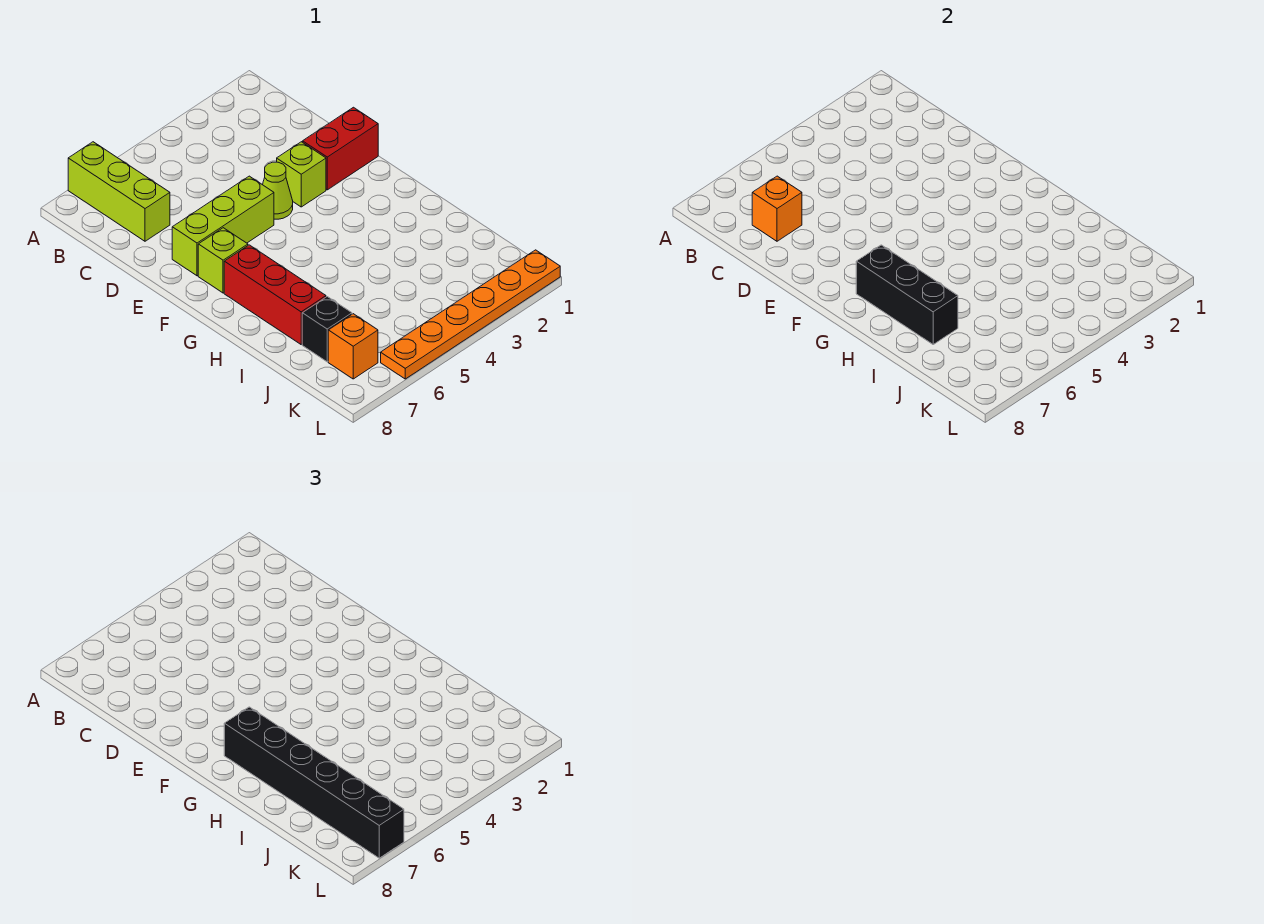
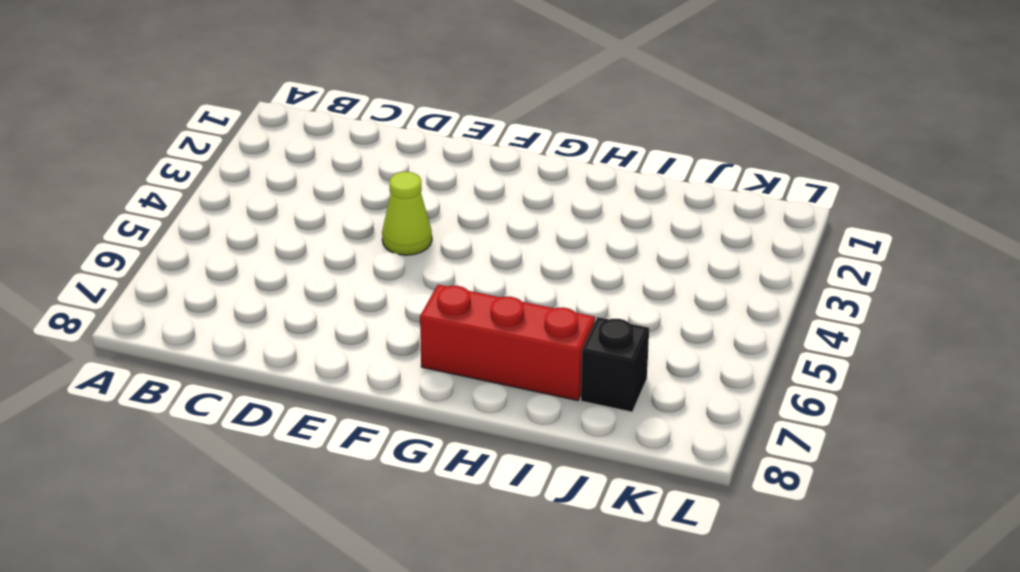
none -> lime brick A7:C7 level 1
none -> red brick E1:E2 level 1
none -> lime brick E3 level 1

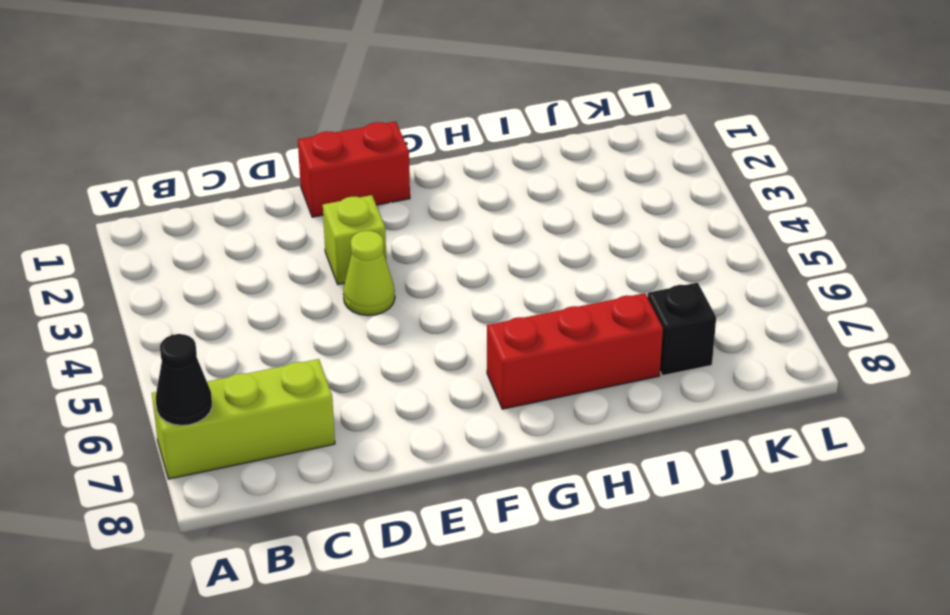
black cone A7 level 2 -> none
red brick E1:F1 level 1 -> red brick E1:E2 level 1
none -> lime brick E5:E7 level 1
none -> lime brick F7 level 1
none -> orange brick K7 level 1

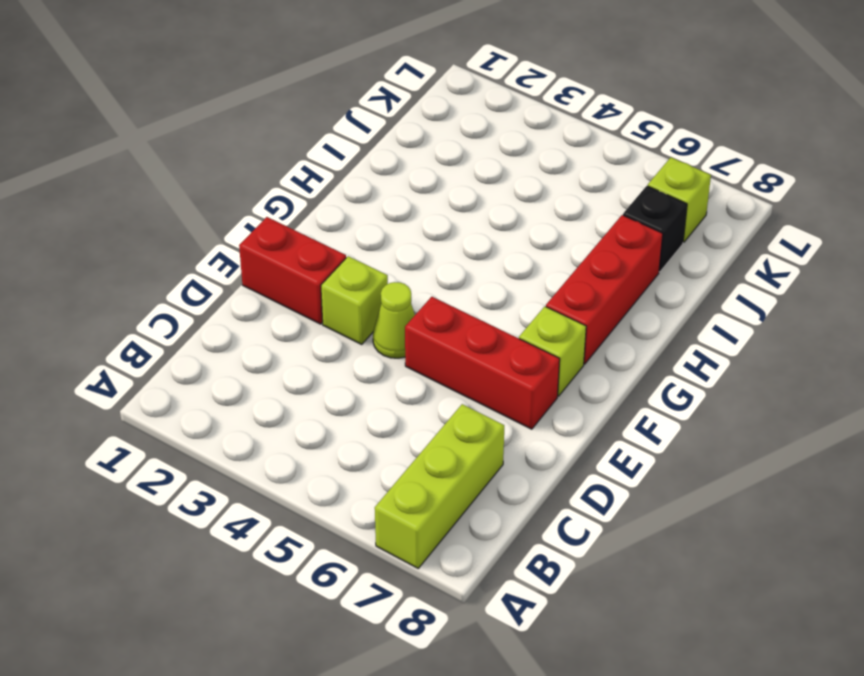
red brick E5:E7 level 1 -> lime brick E5:E7 level 1
lime brick K7 level 1 -> orange brick K7 level 1
none -> orange plate L1:L6 level 1
none -> orange brick C7 level 2
none -> black brick G7:I7 level 2

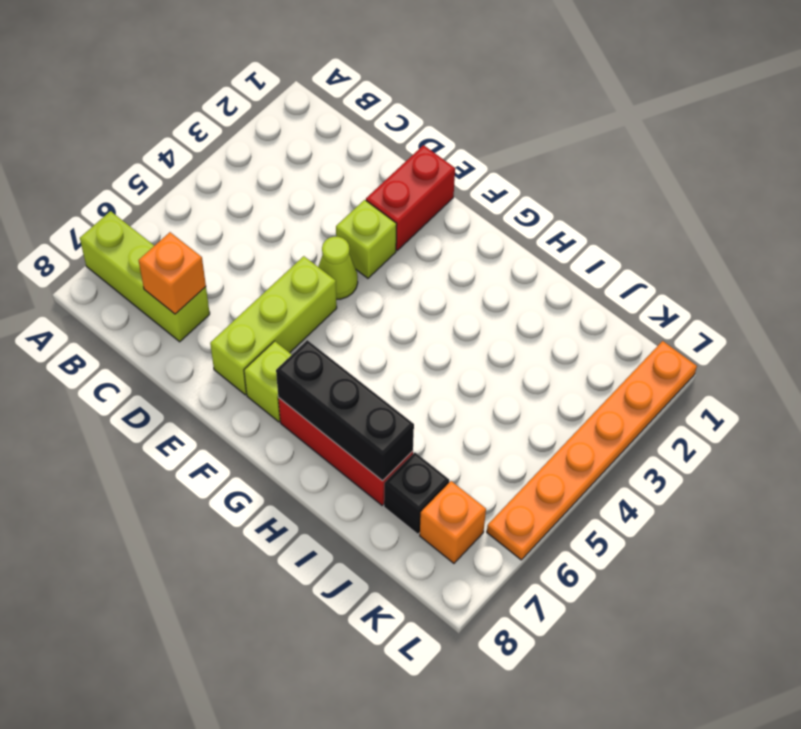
none -> black brick G7:L7 level 3

